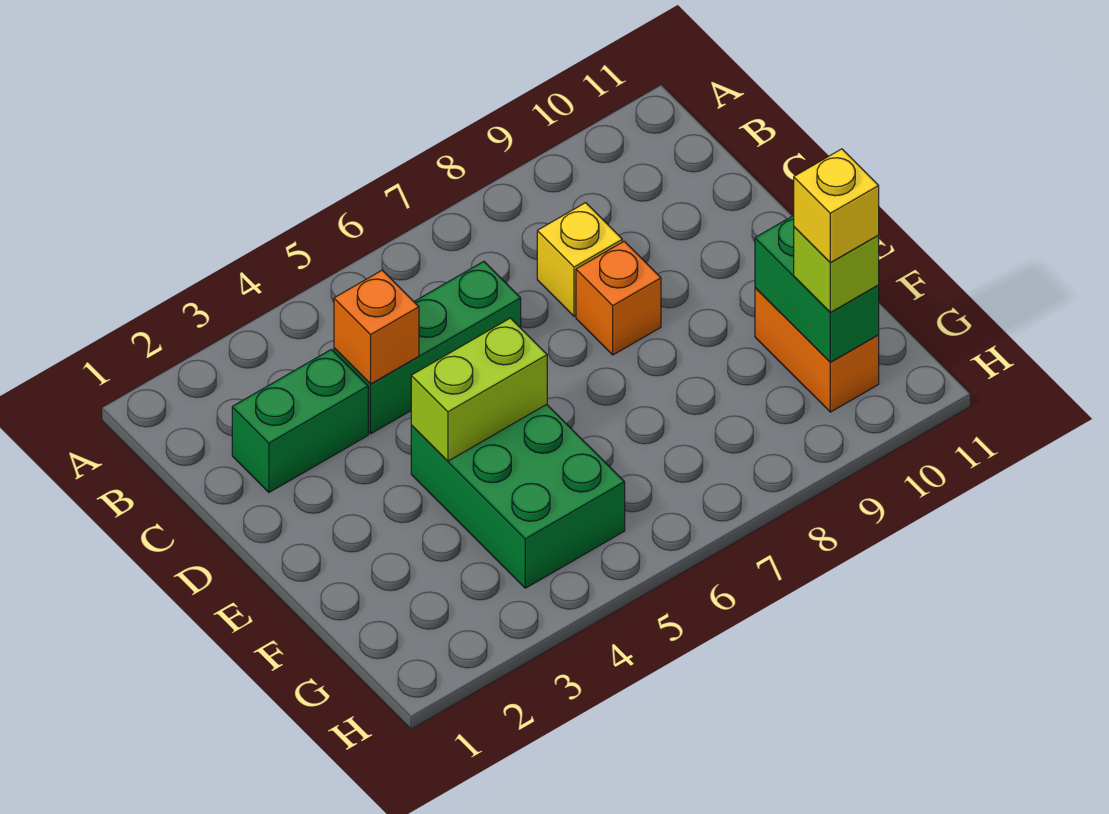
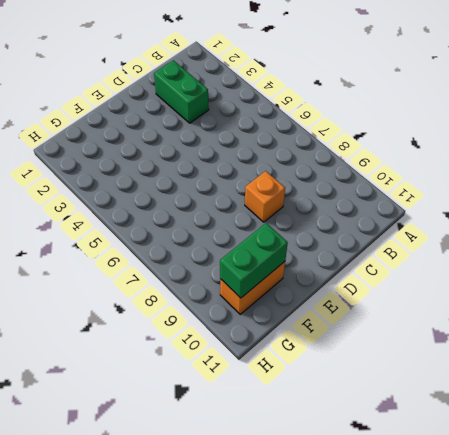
none -> green brick C4:C6 level 1
none -> yellow brick C8 level 1

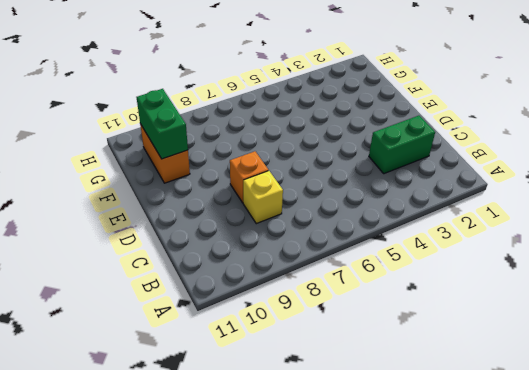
none -> green brick C4:C6 level 1
none -> green brick E4:G5 level 1

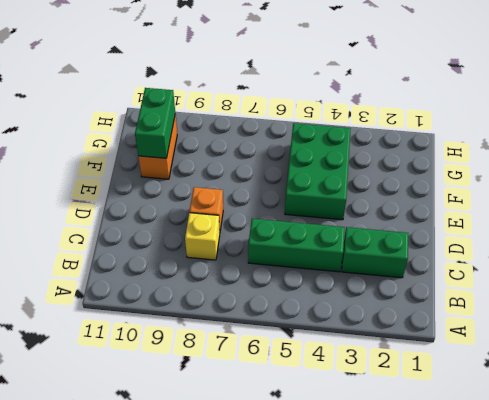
none -> orange brick C4 level 2
none -> lime brick E4:E5 level 2

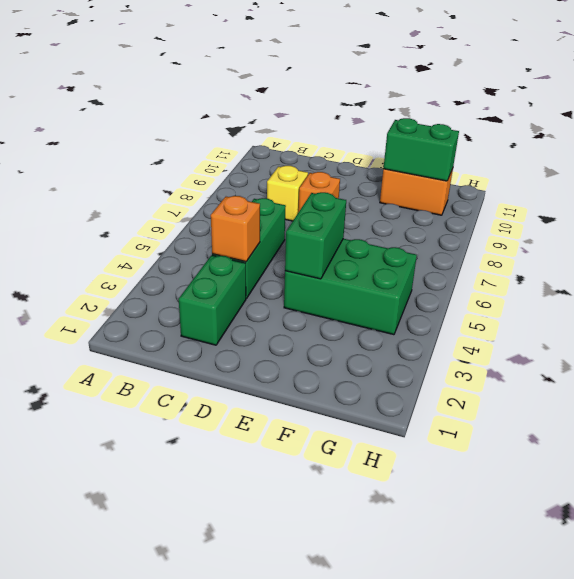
green brick E4:E5 level 2 -> lime brick E4:E5 level 2
none -> lime brick G10 level 3
none -> yellow brick G10 level 4

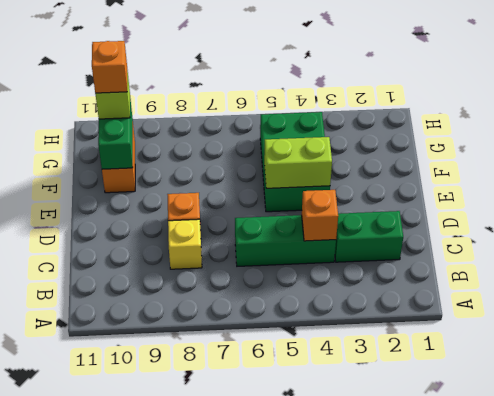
orange brick G10 level 4 -> yellow brick G10 level 4

